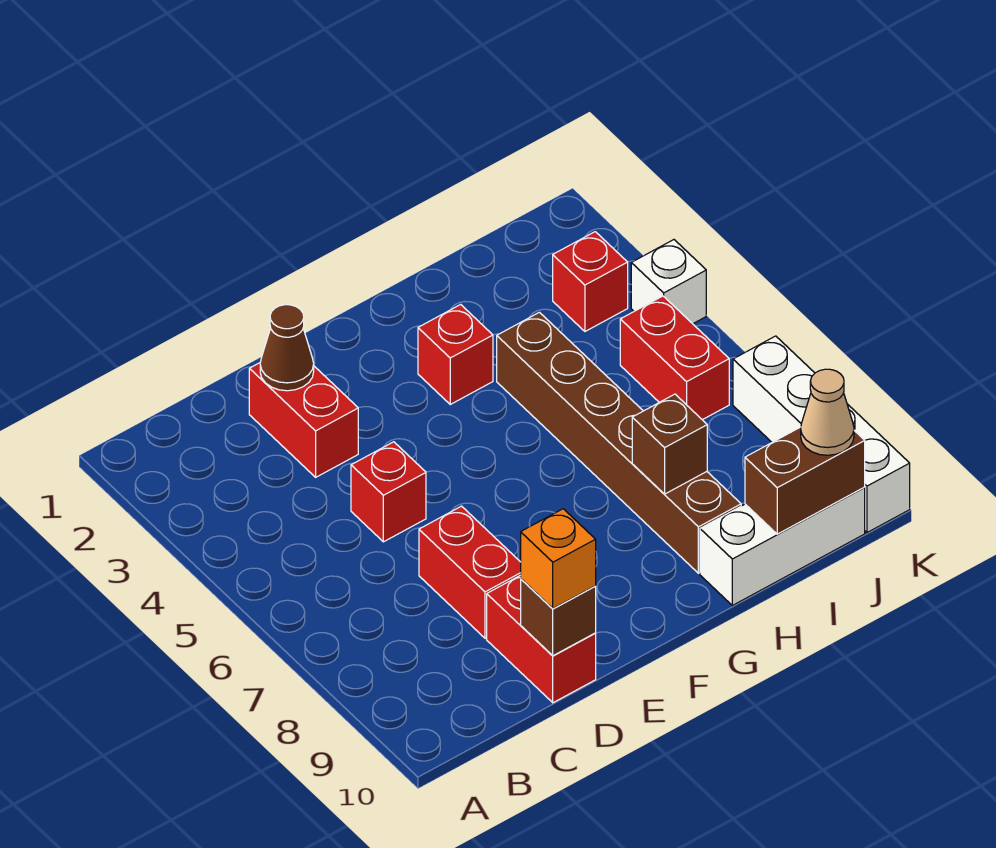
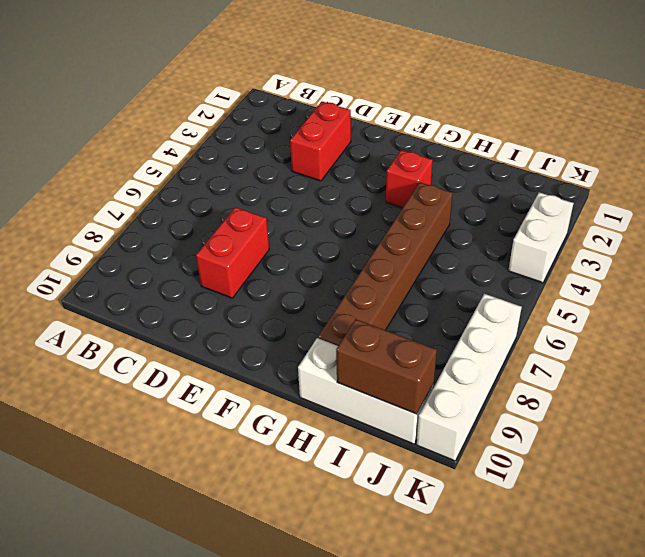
white brick K3:K4 level 1 -> white brick K4 level 1
none -> red brick D5 level 1
none -> red brick D9:D10 level 1
none -> red brick J3 level 1

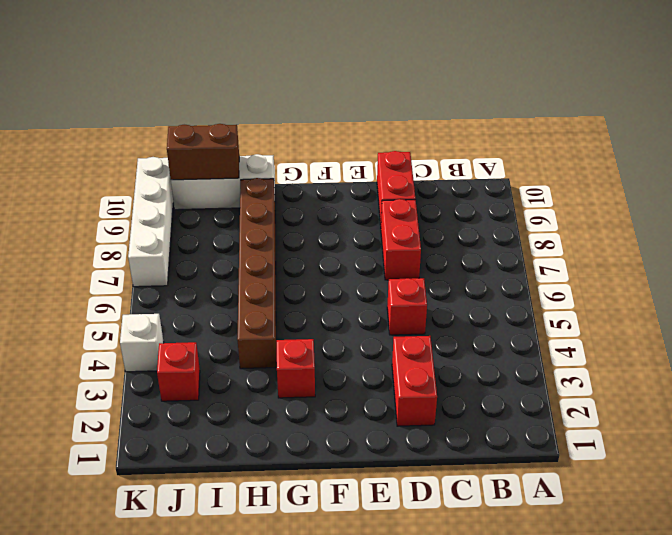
none -> red brick J5:J6 level 1
none -> brown cone D2 level 2
none -> brown brick D10 level 2

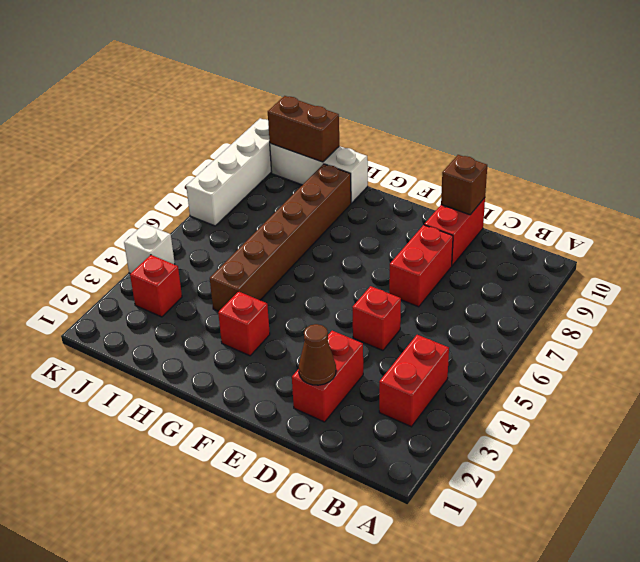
red brick B3:B4 level 1 -> red brick J5:J6 level 1
none -> brown brick H8 level 2
none -> orange brick D10 level 3
none -> tan cone J10 level 3

